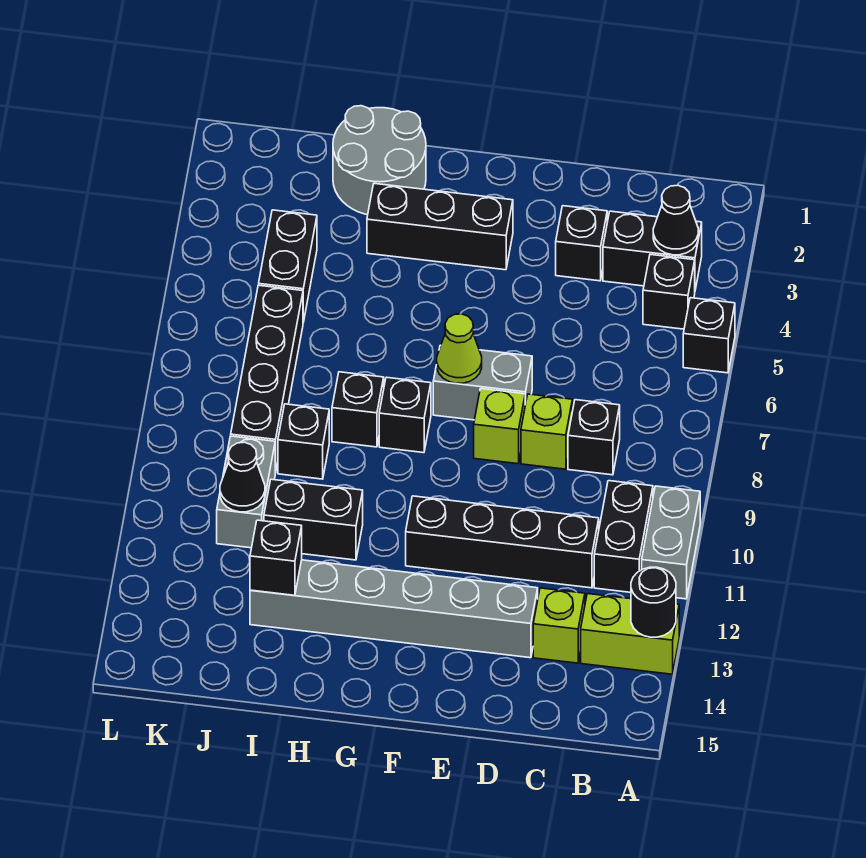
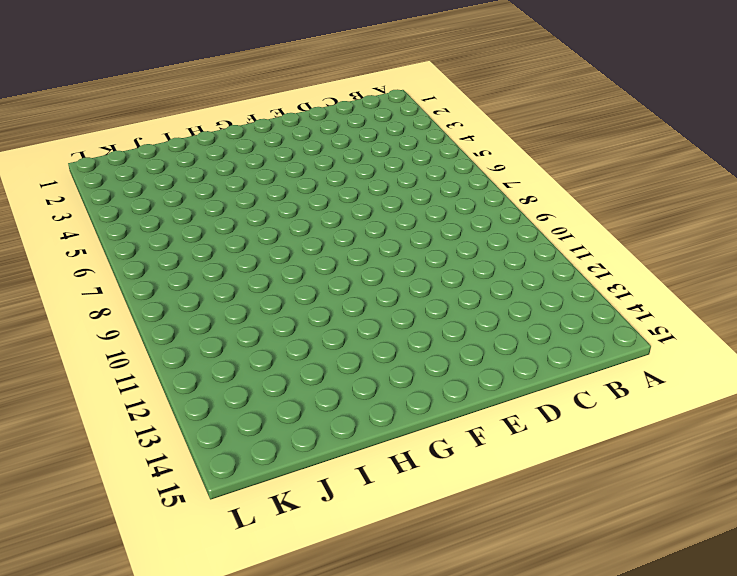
none -> black brick A5 level 1
none -> grey brick A10:A11 level 1
none -> lime brick A13:B13 level 1

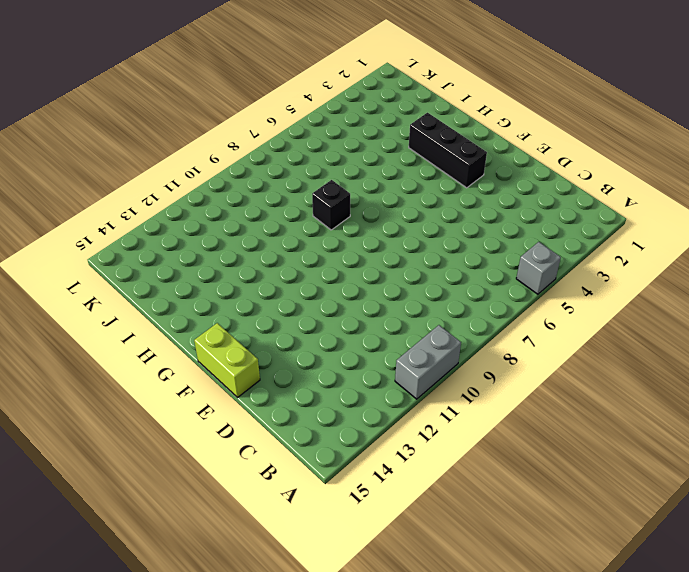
grey brick A5 level 1 -> black brick A5 level 1
lime brick E15:F15 level 1 -> lime brick A13:B13 level 1
none -> black brick B3:C3 level 1
none -> black brick B4 level 1
none -> black brick B10:B11 level 1

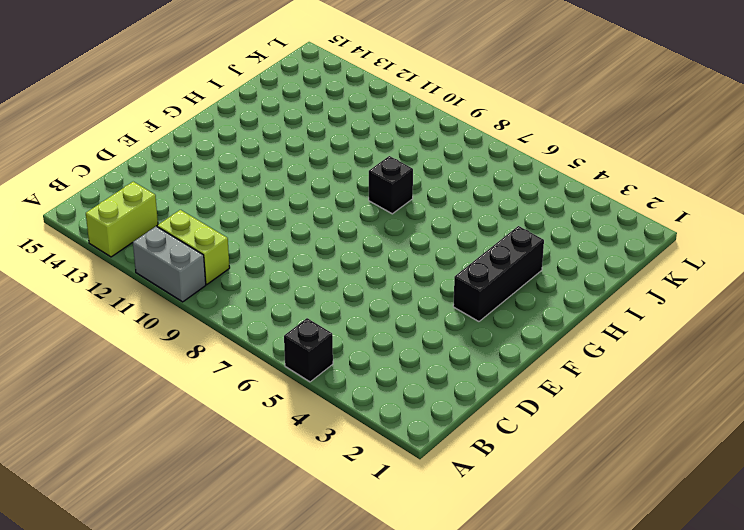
lime brick B10:B11 level 1 -> black brick B10:B11 level 1
none -> black brick B3:C3 level 1
none -> black brick B4 level 1
none -> black brick C8 level 1

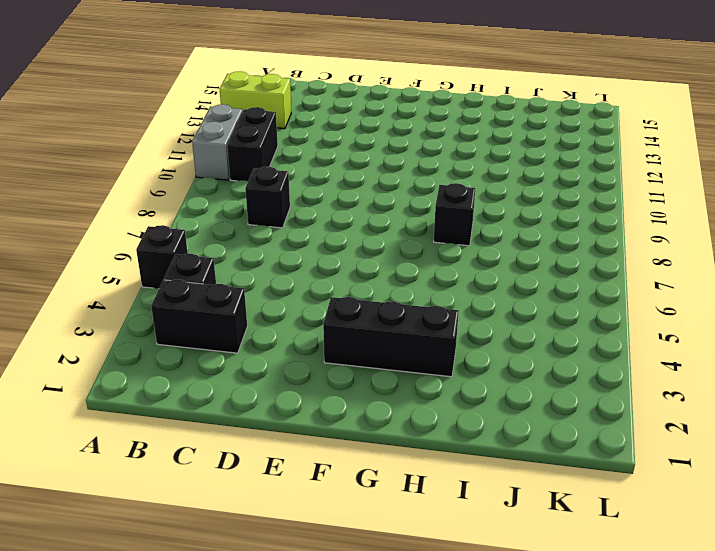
none -> black brick C11:F11 level 1
none -> lime brick C13 level 1
none -> black brick D3 level 1

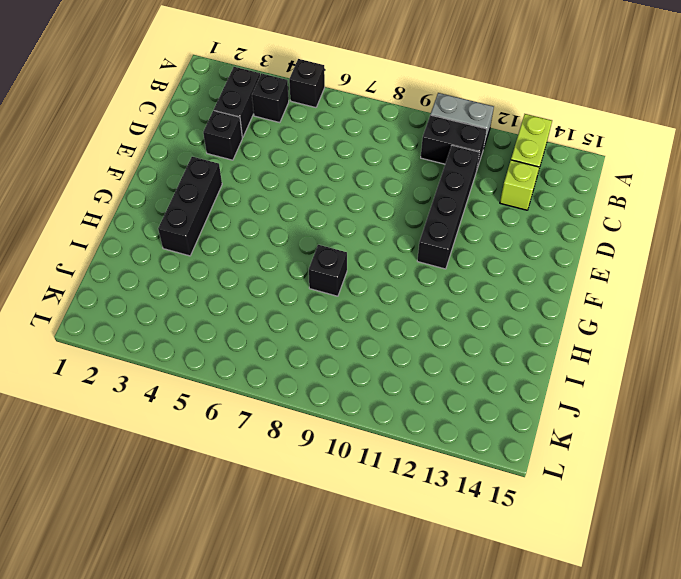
none -> black brick C8 level 1
none -> lime brick D8 level 1
none -> grey brick D13:I13 level 1

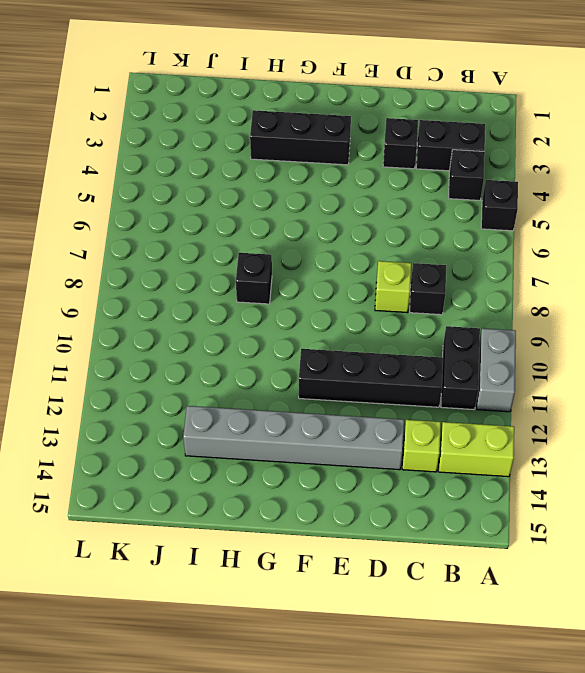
none -> grey brick E7:F7 level 1
none -> lime brick E8 level 1
none -> black brick G8 level 1

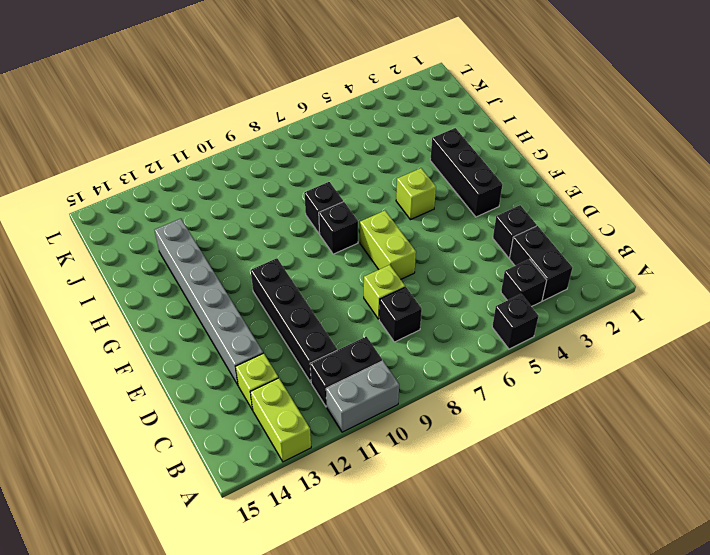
lime brick E7:F7 level 1 -> grey brick E7:F7 level 1
lime brick G5 level 1 -> lime brick E8 level 1
none -> grey round brick H1:I2 level 1
none -> black brick H11:I11 level 1
none -> black brick I9 level 1

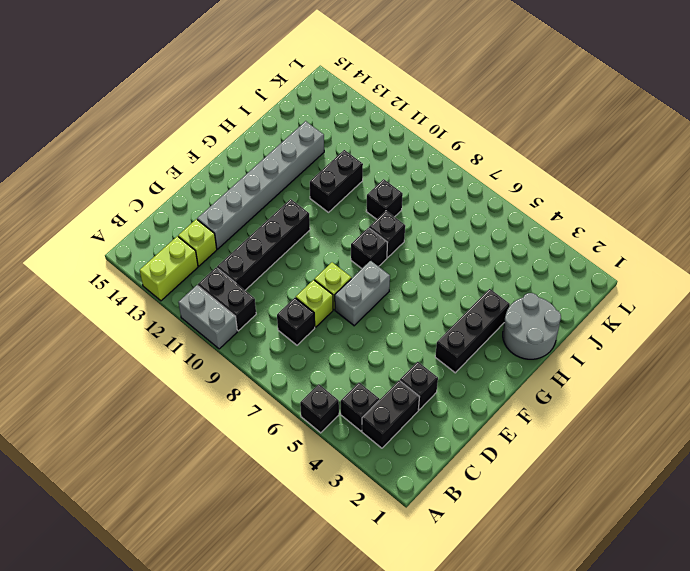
none -> black brick J4:J5 level 1
none -> black brick J6:J9 level 1
none -> grey brick J10:J11 level 1

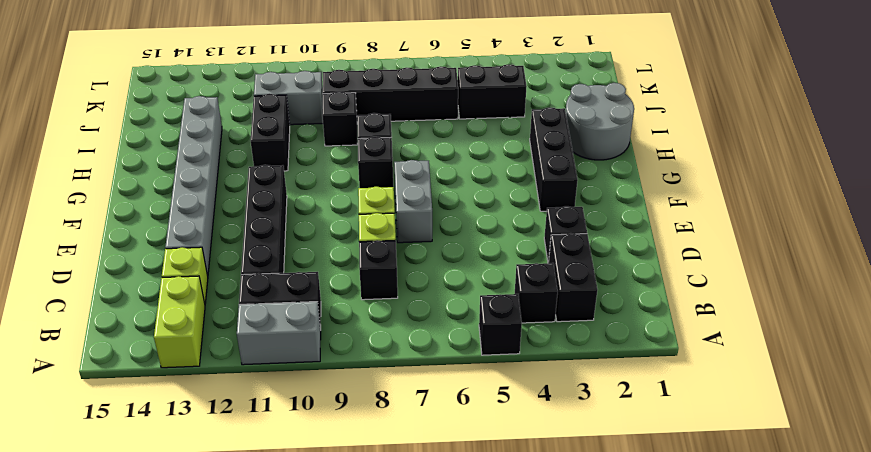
none -> black round brick A13 level 2
none -> black cone B3 level 2
none -> lime cone F7 level 2

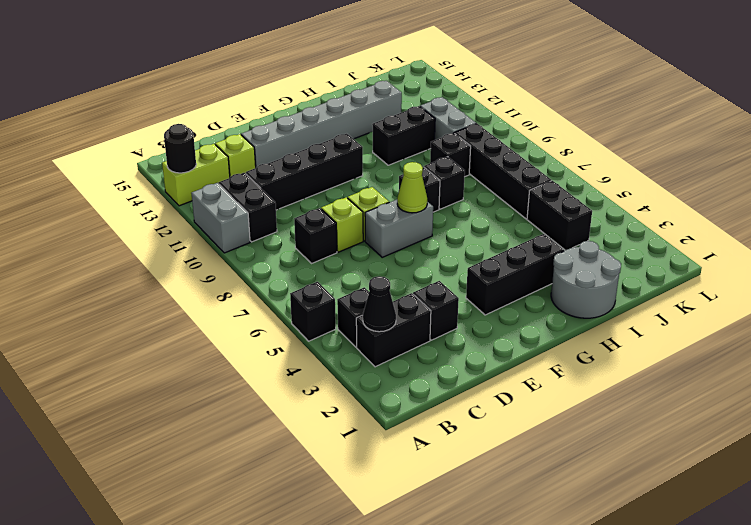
none -> black brick I13 level 2
none -> black cone J11 level 2

